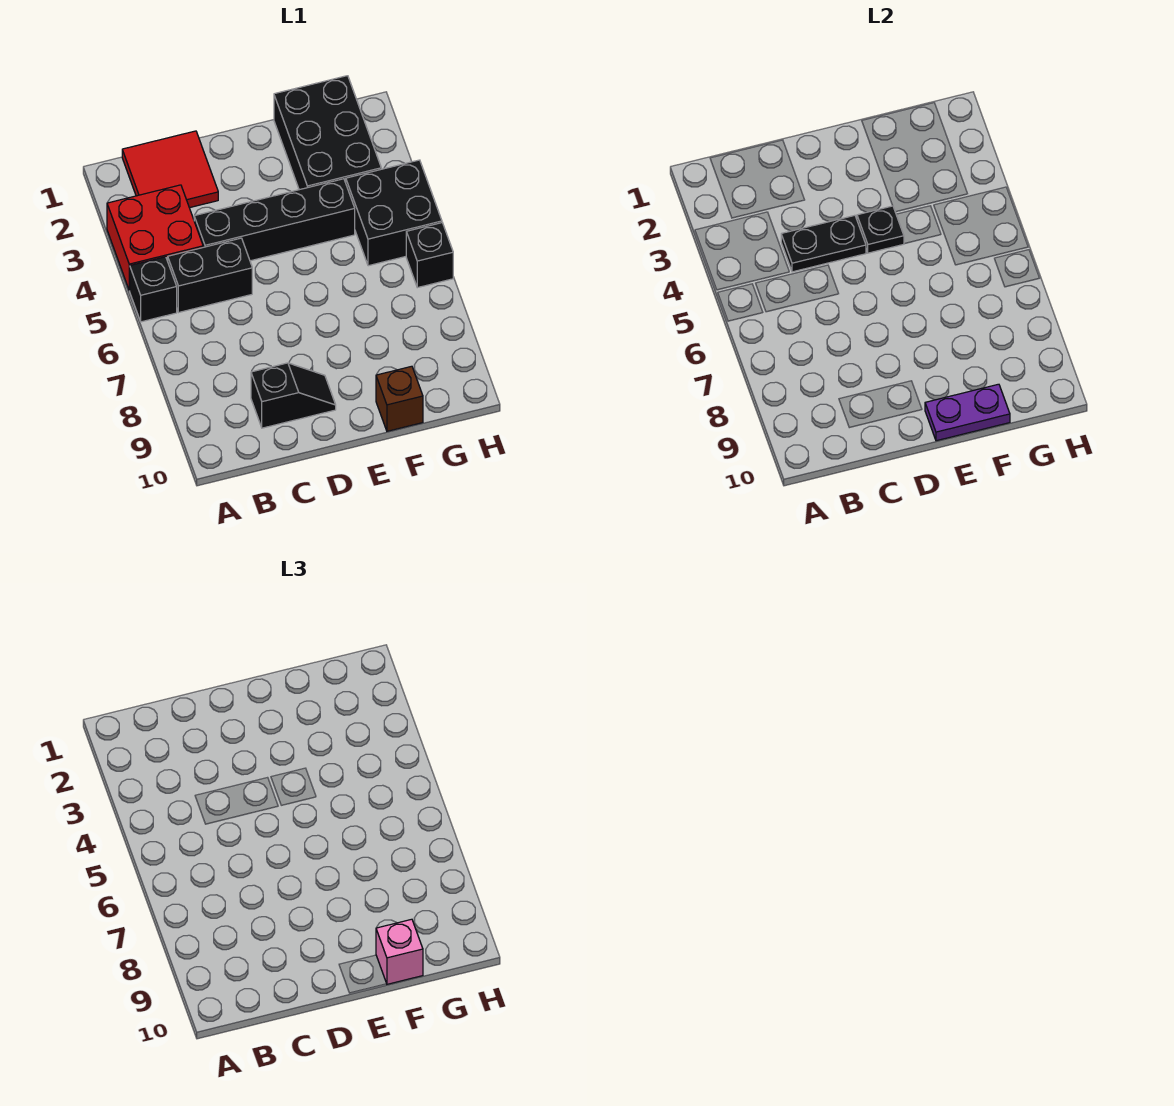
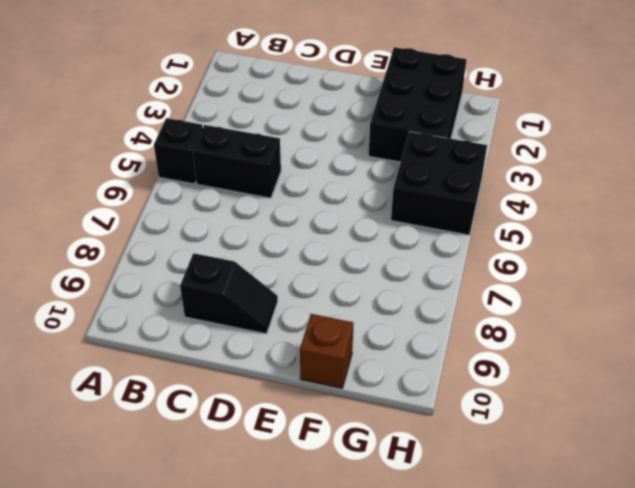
none -> red brick A3:B4 level 1
none -> red tile B1:C2 level 1
none -> black brick C4:F4 level 1

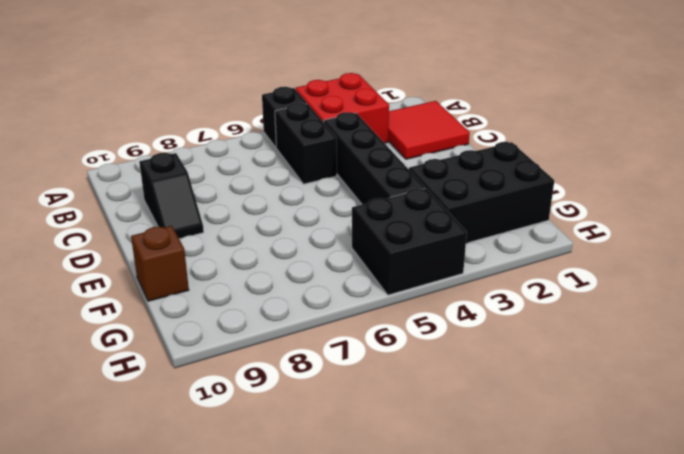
none -> black brick H6 level 1
none -> black plate C4:D4 level 2
none -> black plate E4 level 2

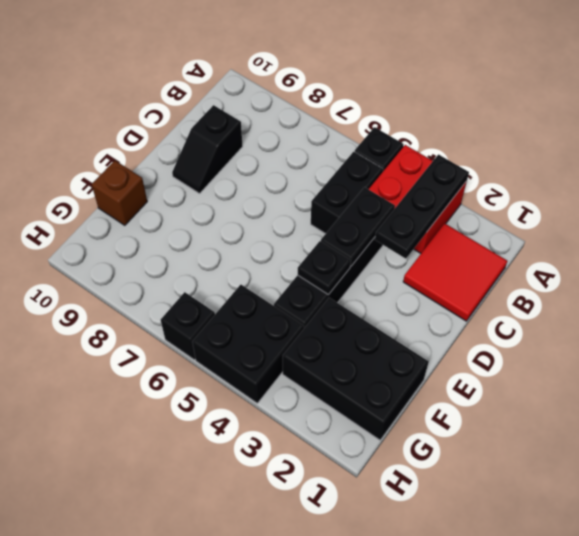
black plate A3:C3 level 2 -> none
none -> purple plate E10:F10 level 2
none -> pink brick F10 level 3

